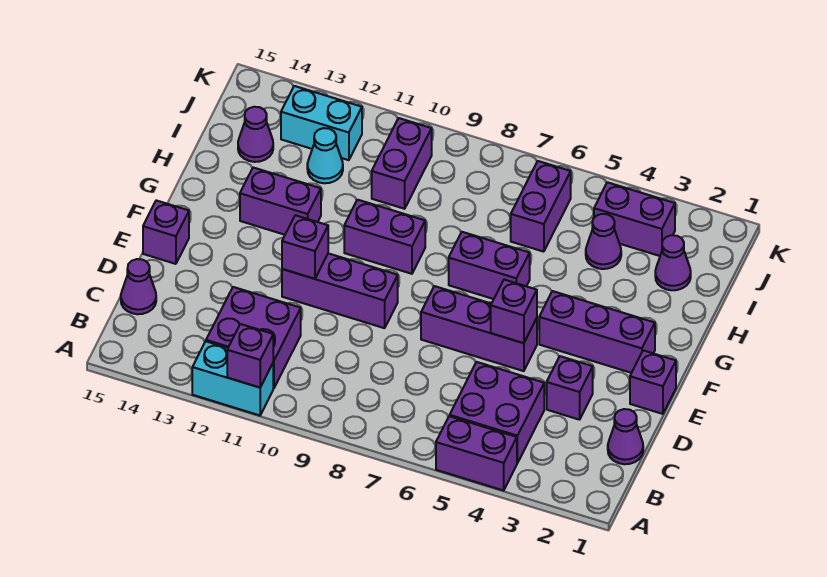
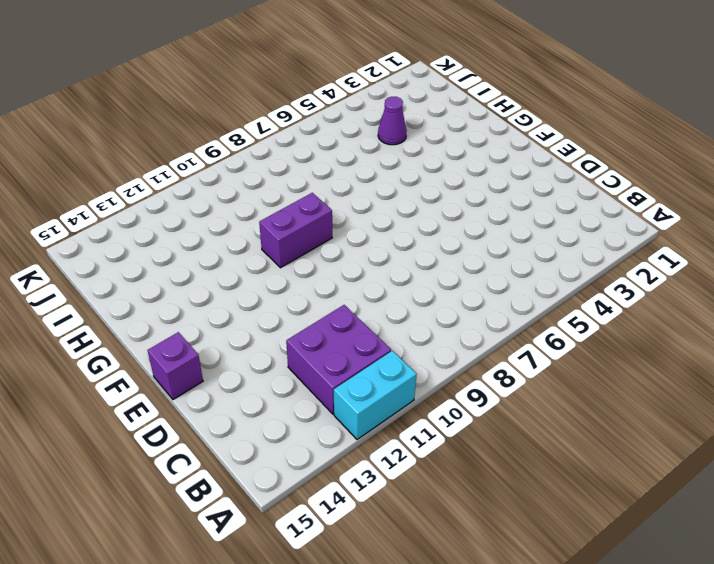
none -> purple brick A4:A5 level 1
none -> purple brick B4:C5 level 1
none -> purple cone C1 level 1

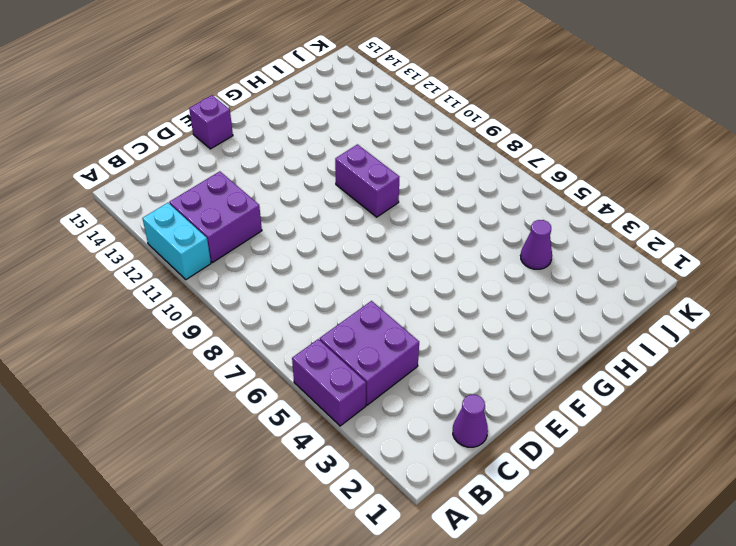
none -> purple cone C15 level 1
none -> purple brick D3 level 1
none -> purple brick E1 level 1

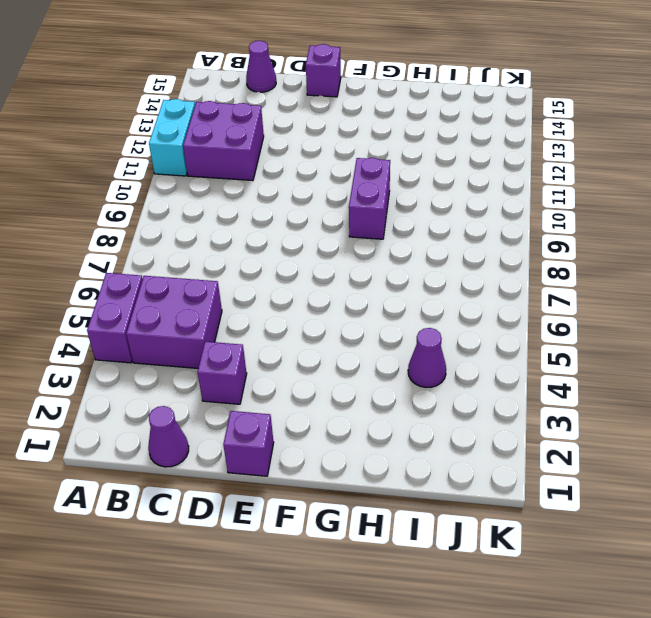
none -> purple brick E5:E7 level 1
none -> purple brick E9:E11 level 1
none -> purple brick F2:F4 level 1

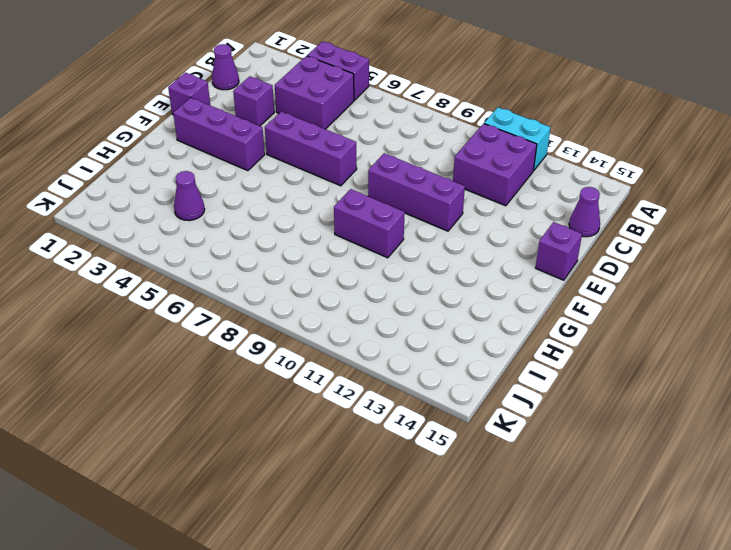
none -> purple brick G6:G7 level 1
none -> purple brick G12:G13 level 1
none -> purple cone I2 level 1

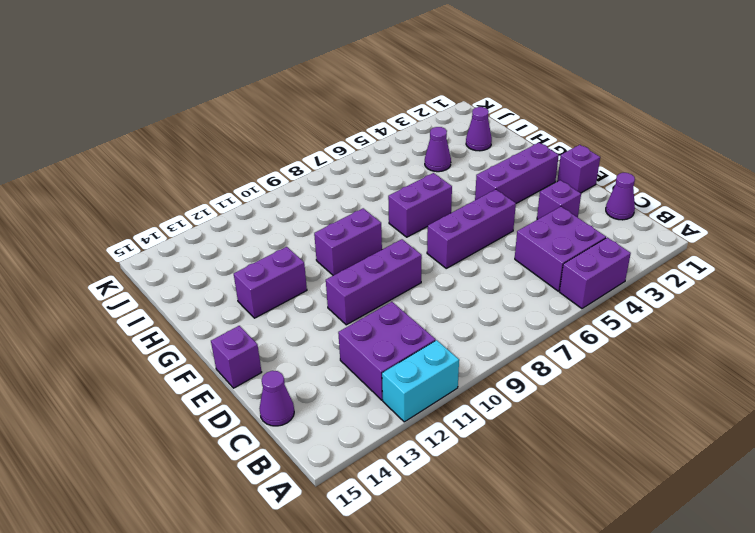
none -> purple brick I6:J6 level 1
none -> purple brick I10:J10 level 1
none -> cyan cone I12 level 1

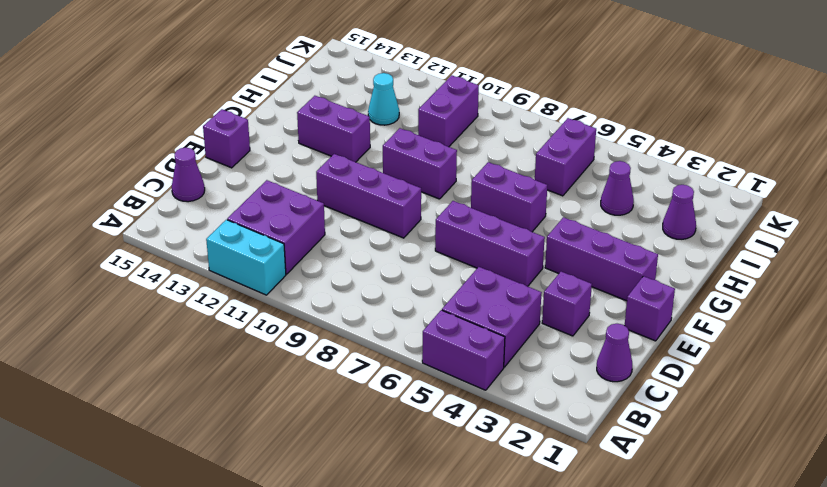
none -> purple cone I14 level 1
none -> purple brick J3:J4 level 1
none -> cyan brick J12:J13 level 1

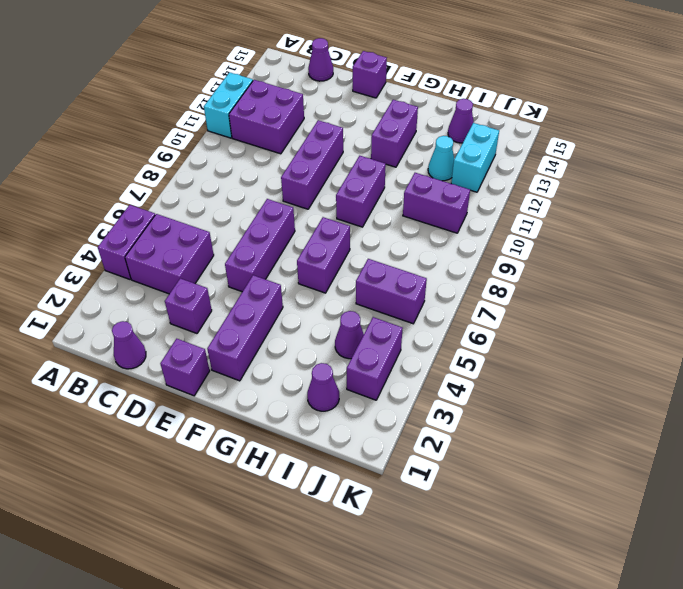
none -> purple brick A11 level 2
none -> purple brick E5 level 2
none -> purple brick E11 level 2

